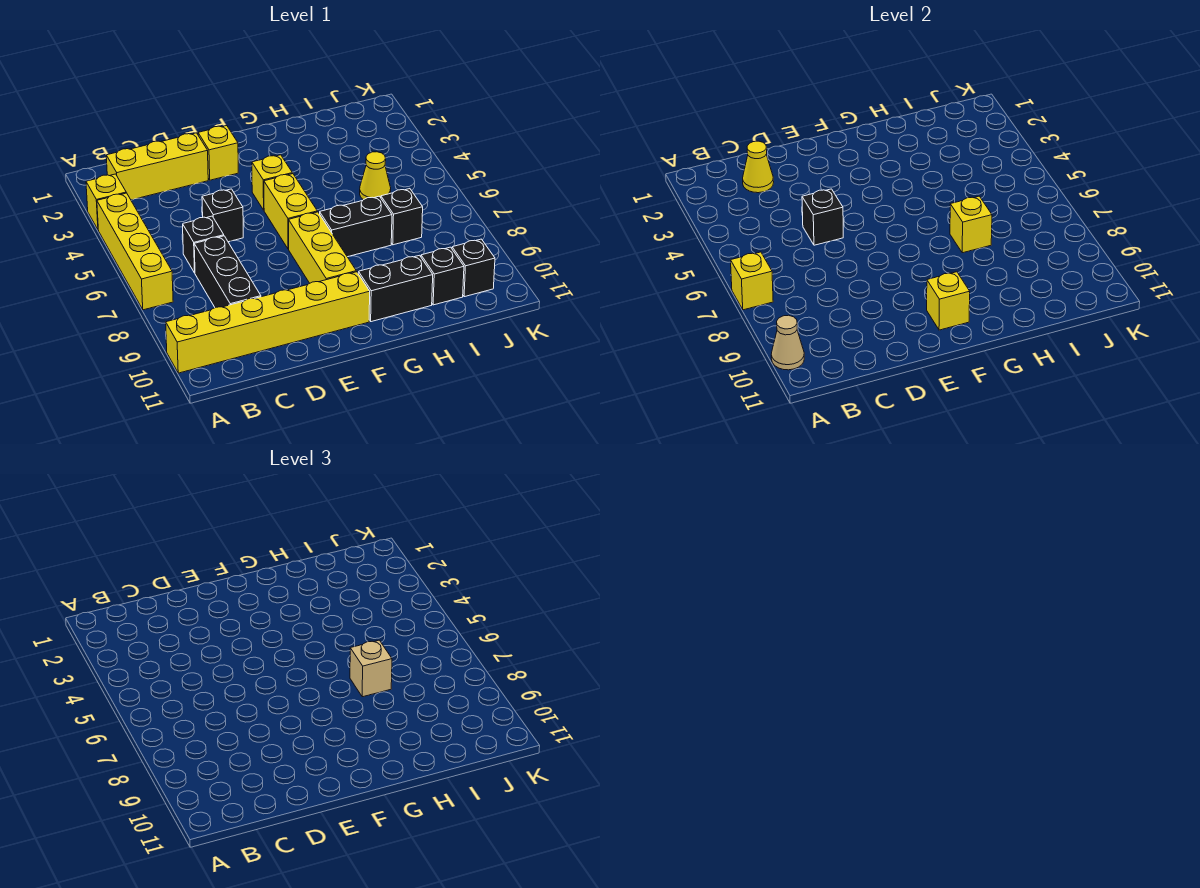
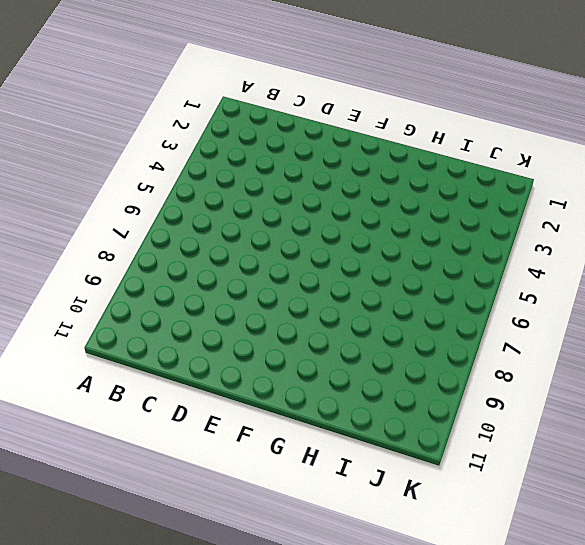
none -> yellow brick A3 level 1
none -> yellow brick A4:A7 level 1
none -> yellow brick A10:F10 level 1

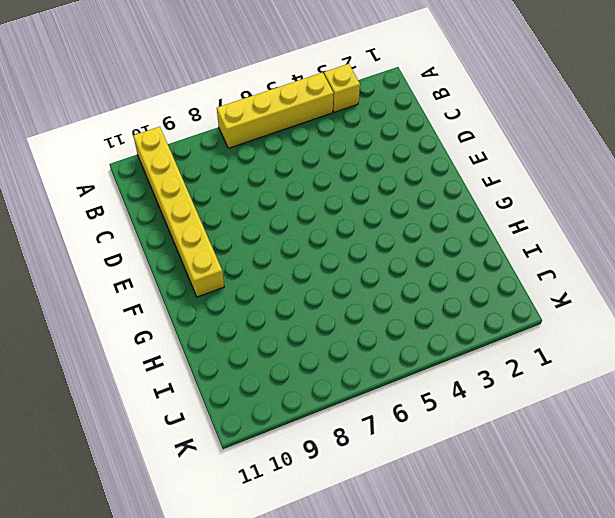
none -> yellow brick B2:D2 level 1
none -> black brick C6 level 1
none -> black brick C7:C9 level 1

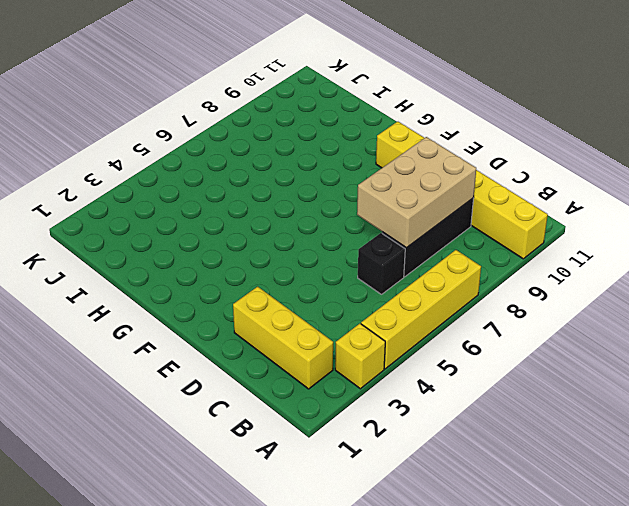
tan brick C7:D9 level 2 -> none
none -> black brick D5 level 1
none -> yellow brick E2 level 1
none -> yellow brick F4 level 1

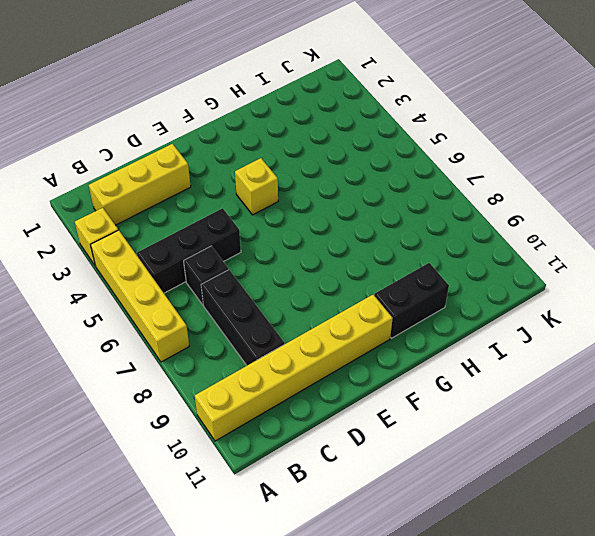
black brick B5:D5 level 1 -> black brick D5 level 1
none -> yellow brick E2 level 1
none -> yellow brick F5:F6 level 1
none -> yellow brick F7:F9 level 1

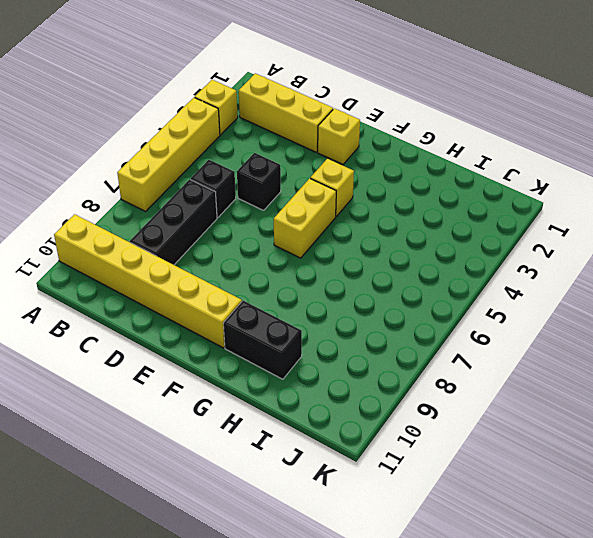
none -> yellow brick F7:F9 level 1
none -> black brick G7:H7 level 1
none -> yellow cone I5 level 1

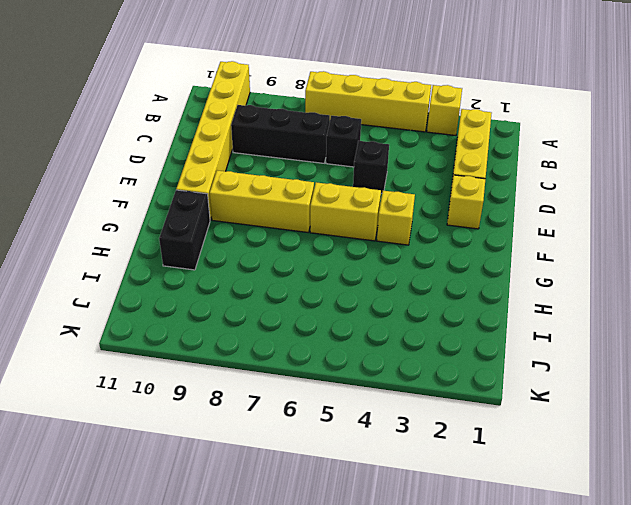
none -> black brick G7:H7 level 1
none -> yellow cone I5 level 1
none -> black brick I7 level 1

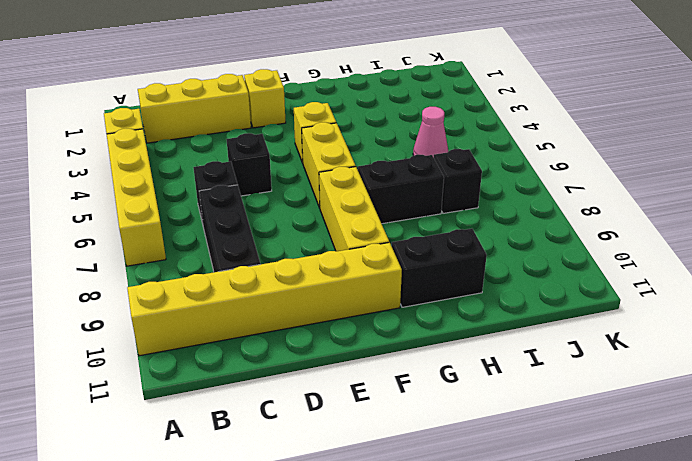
pink cone I5 level 1 -> yellow cone I5 level 1
none -> black brick I10 level 1
none -> black brick J10 level 1
none -> yellow brick A7 level 2

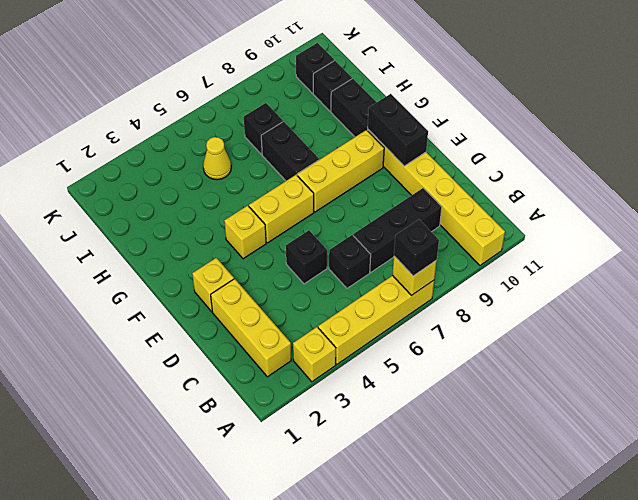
black brick A7 level 3 -> black brick D5 level 2
black brick E10:F10 level 2 -> yellow brick F10 level 2
none -> tan cone A10 level 2
none -> yellow cone C2 level 2
none -> yellow brick H7 level 2

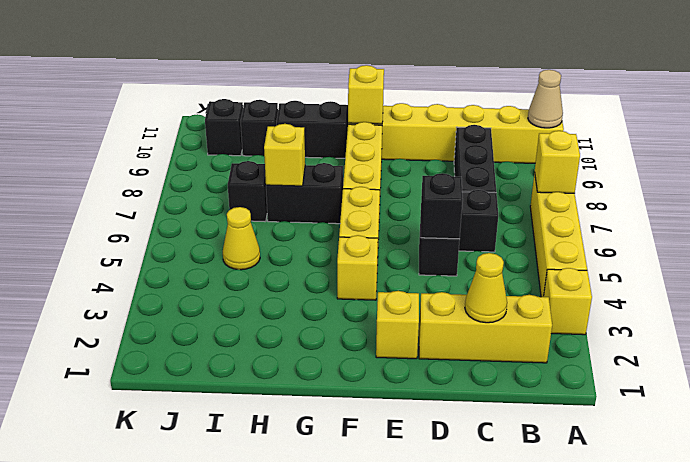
none -> tan brick H7 level 3

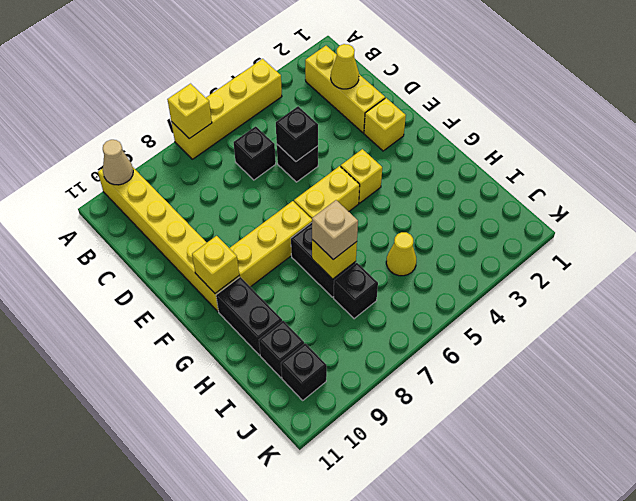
none -> yellow brick A3 level 1
none -> black brick C7:C9 level 1

